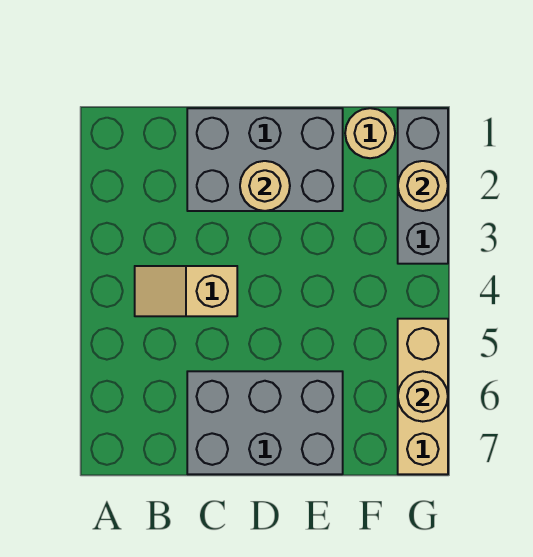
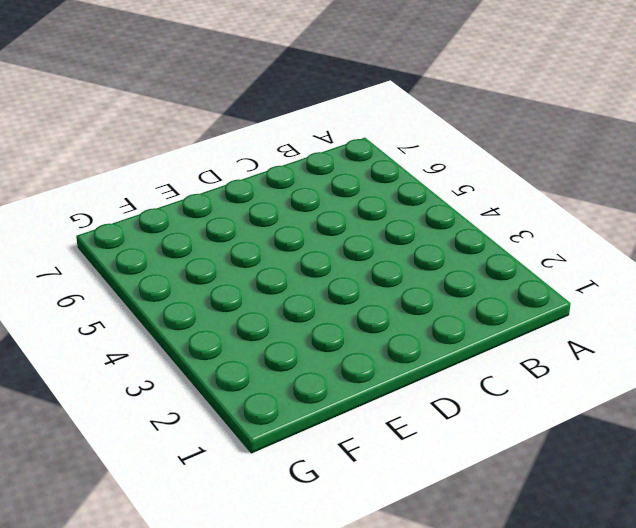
none -> tan slope B4:C4 level 1 top C
none -> grey brick C1:E2 level 1

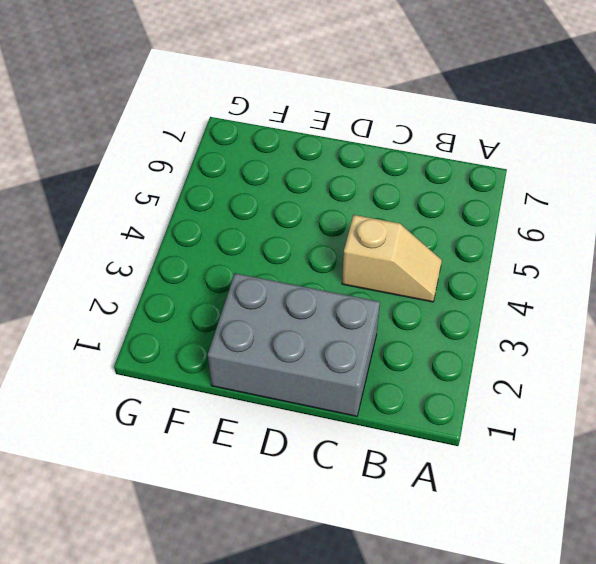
none -> grey brick C6:E7 level 1
none -> tan round brick F1 level 1

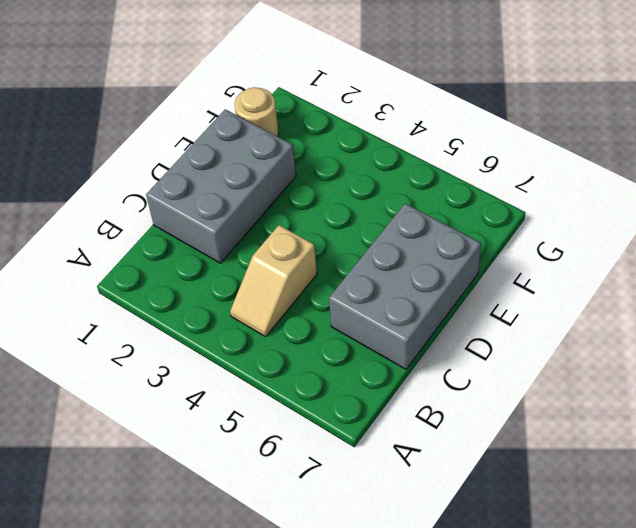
none -> grey brick G1:G3 level 1
none -> tan brick G5:G7 level 1

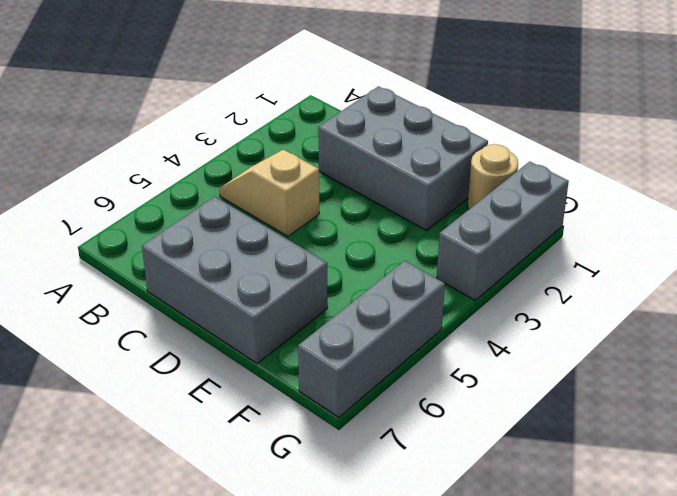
grey brick G5:G7 level 1 -> tan brick G5:G7 level 1
none -> tan round brick D2 level 2
none -> tan round brick G2 level 2

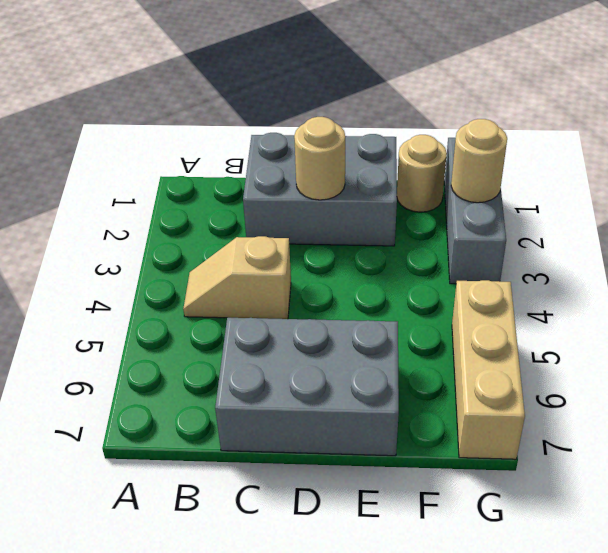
none -> tan round brick G6 level 2

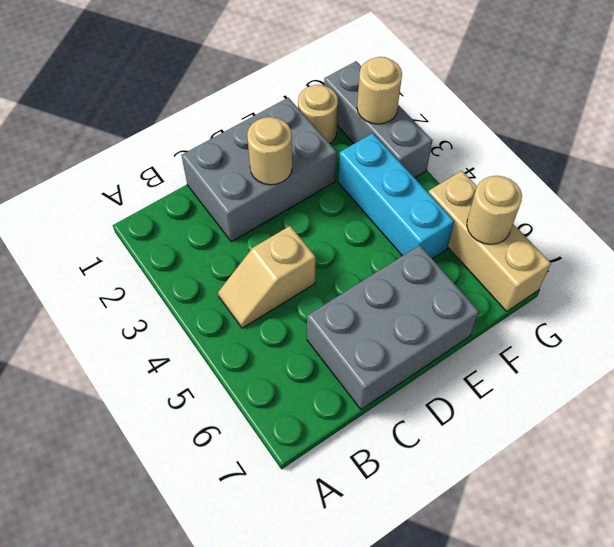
cyan brick F3:F5 level 1 -> none

